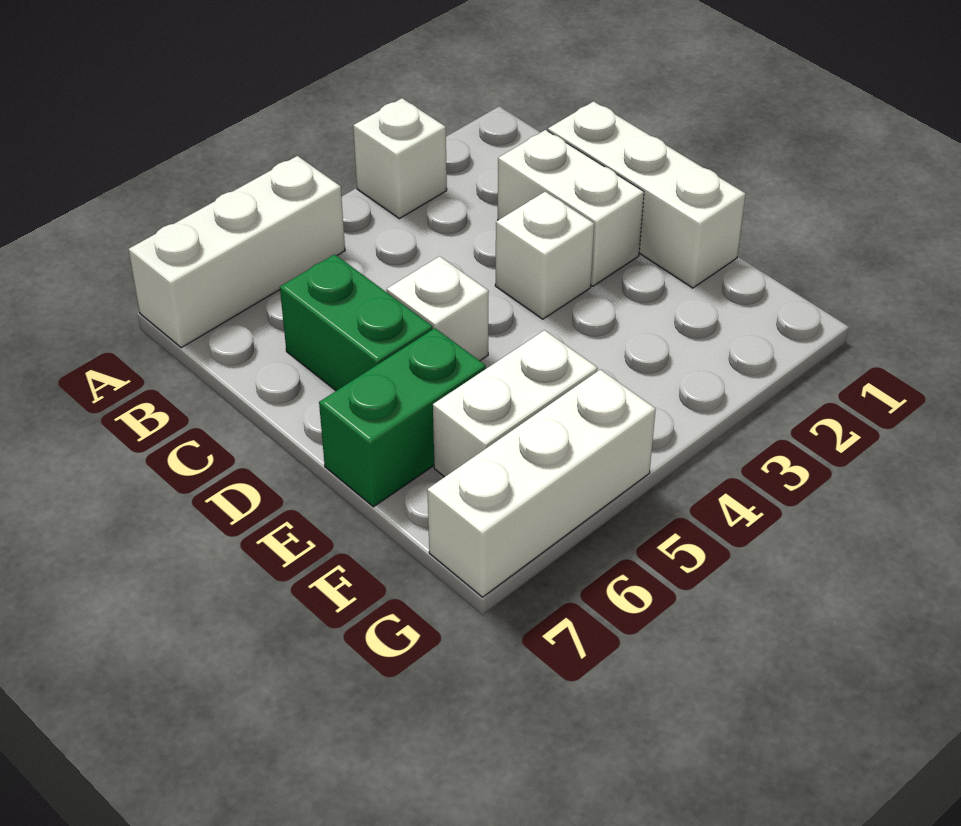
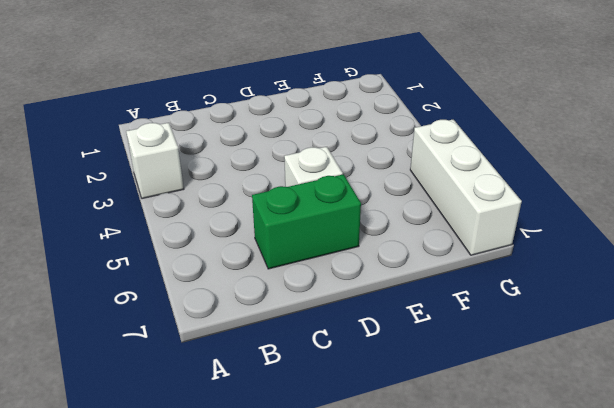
none -> white brick A5:A7 level 1
none -> white brick C1:E1 level 1

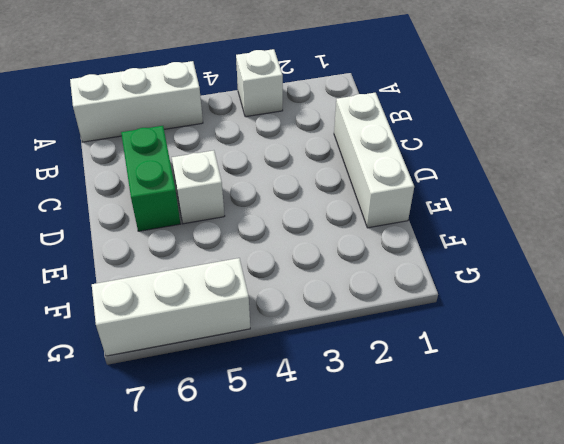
none -> white brick C2:D2 level 1
none -> white brick D3 level 1

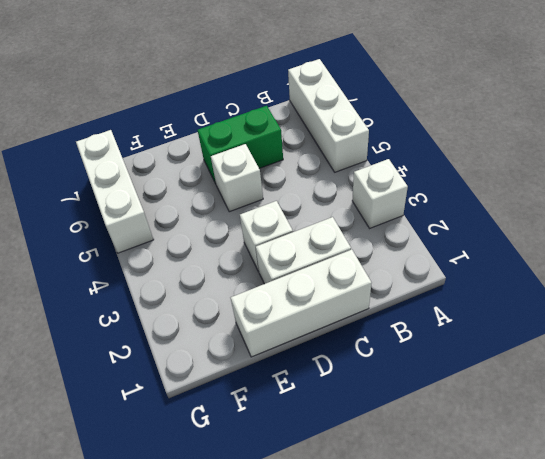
none -> green brick E6:E7 level 1
none -> white brick F5:F6 level 1

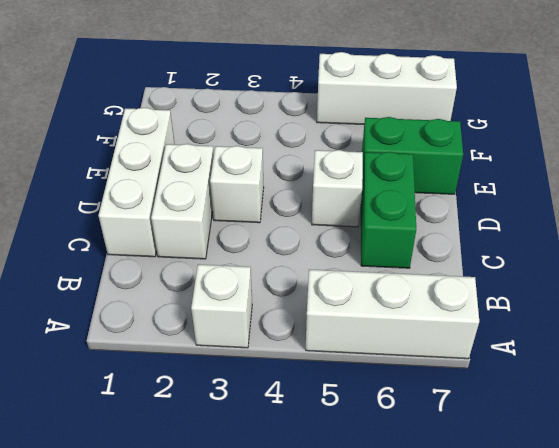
none -> white brick F5:F6 level 1

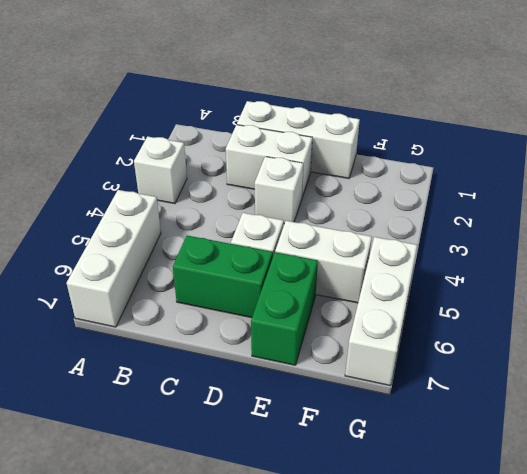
white brick E5:F5 level 1 -> white brick F5:F6 level 1

